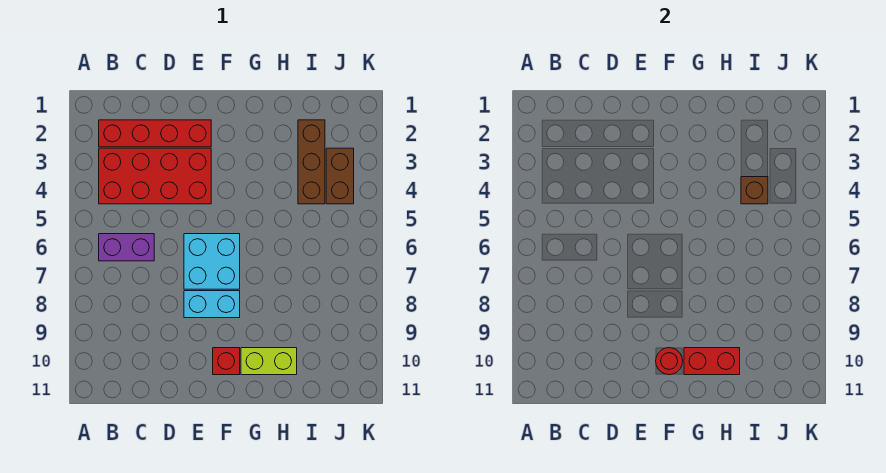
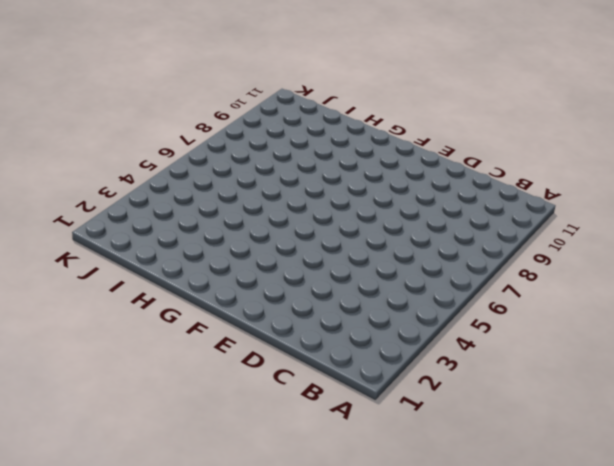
none -> red brick B2:E2 level 1
none -> red brick B3:E4 level 1
none -> purple brick B6:C6 level 1

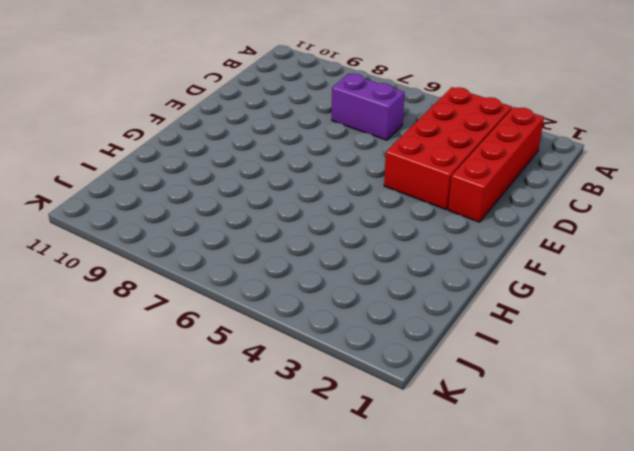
purple brick C6:C7 level 1 -> purple brick B6:C6 level 1
none -> cyan brick E6:F7 level 1
none -> cyan brick E8:F8 level 1
none -> red brick F10 level 1

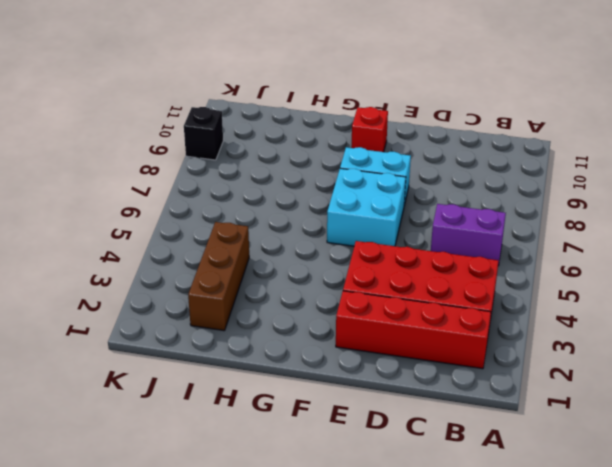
black brick K9 level 1 -> none
none -> lime brick G10:H10 level 1
none -> brown brick J3:J4 level 1
none -> red round brick F10 level 2

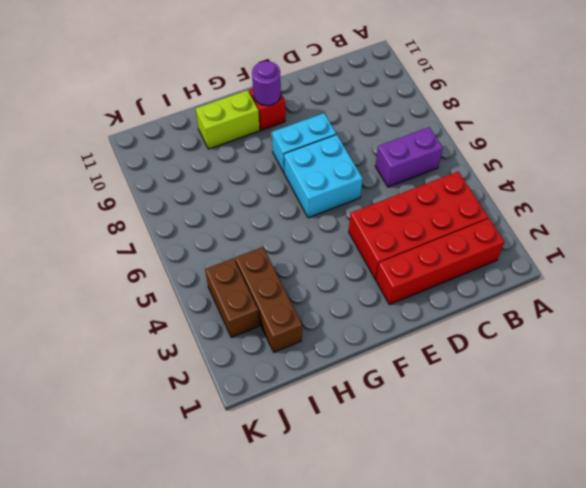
purple round brick F10 level 2 -> red round brick F10 level 2
none -> red brick G10:H10 level 2
none -> brown brick I4 level 2

